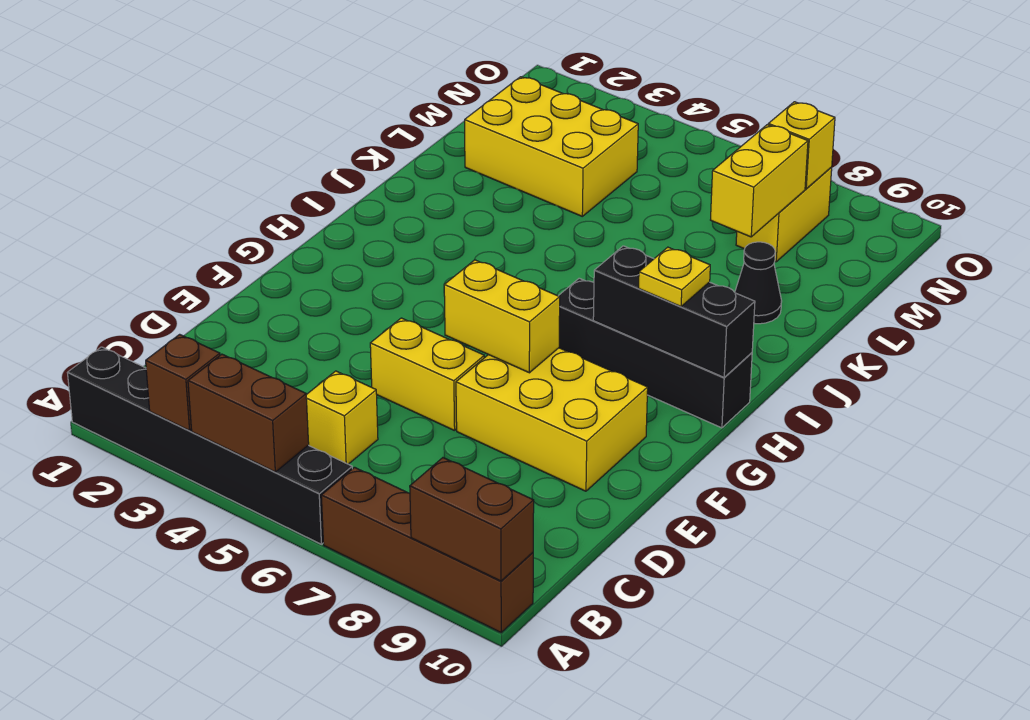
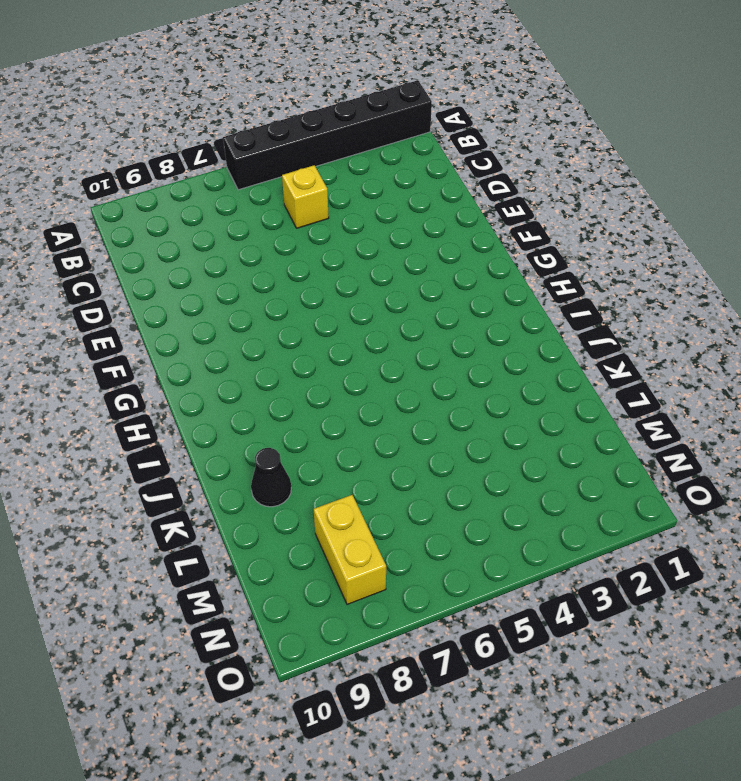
none -> brown brick A7:A10 level 1
none -> yellow brick E5:E6 level 1
none -> yellow brick E7:F9 level 1

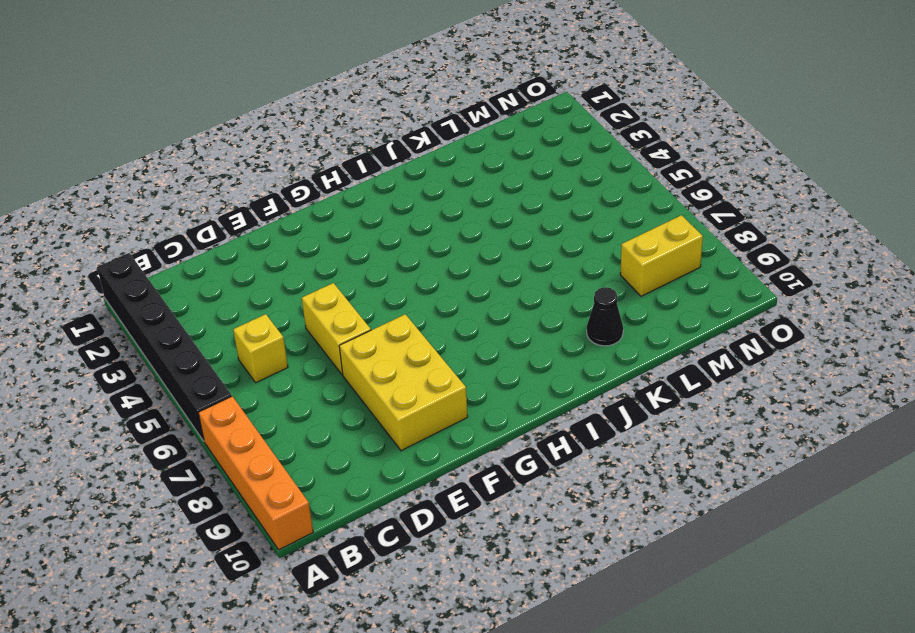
orange brick A7:A10 level 1 -> brown brick A7:A10 level 1
none -> black brick H7:H10 level 1
none -> yellow brick L2:M4 level 1
none -> brown brick A3 level 2

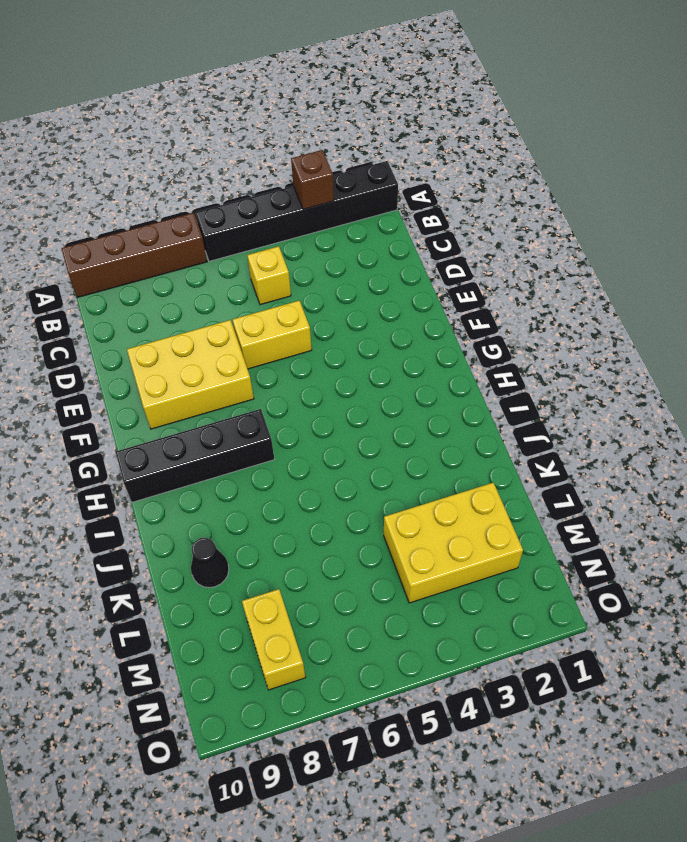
none -> brown brick A4:A5 level 2
none -> brown brick A9:A10 level 2
none -> yellow brick F6:F7 level 2

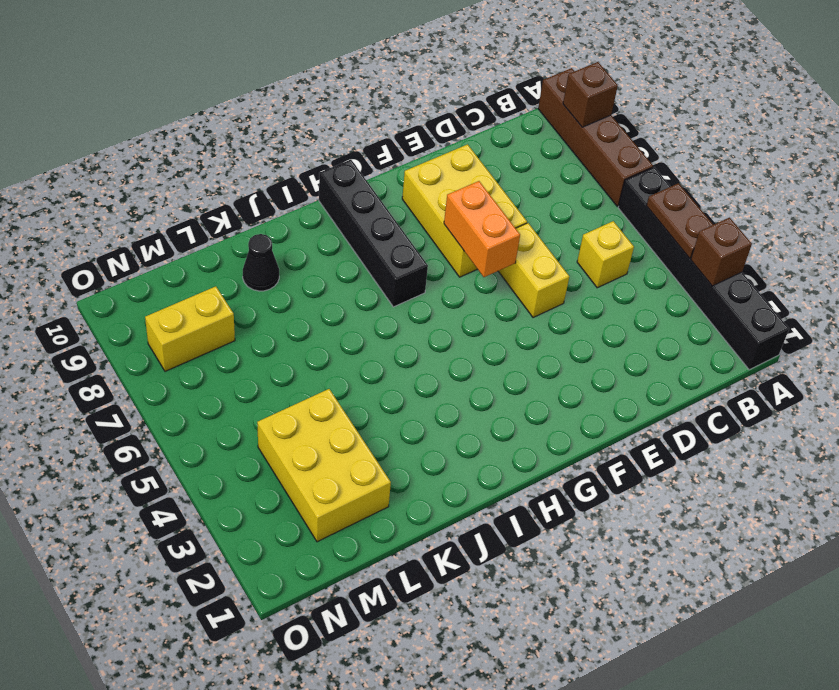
brown plate A4:A5 level 2 -> brown brick A4:A5 level 2
brown brick A9 level 2 -> brown brick A9:A10 level 2
orange brick F6:F7 level 2 -> yellow brick F6:F7 level 2
none -> black brick H8:H10 level 2
none -> yellow brick L8:M8 level 2
none -> yellow brick N8 level 2

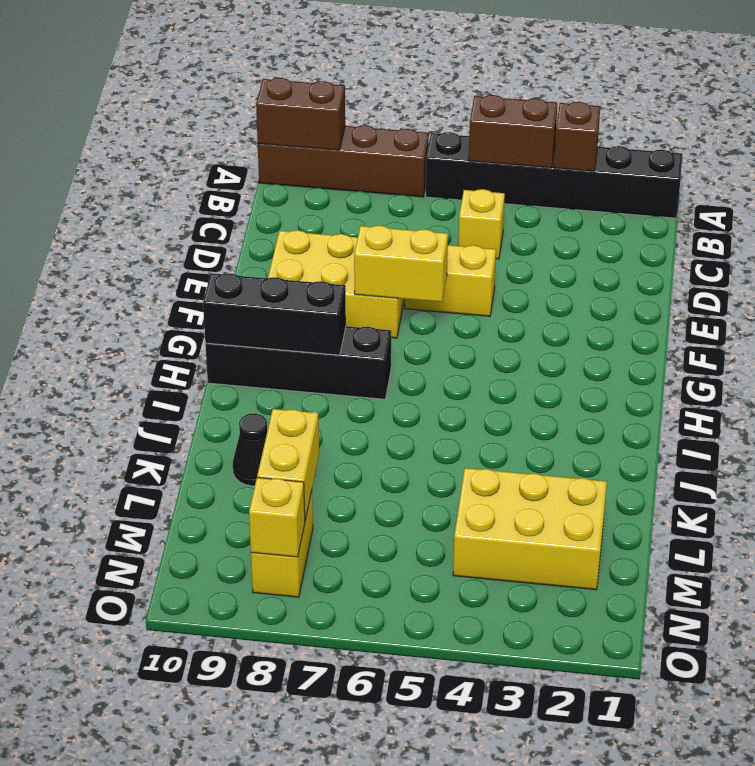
none -> yellow plate H9 level 3

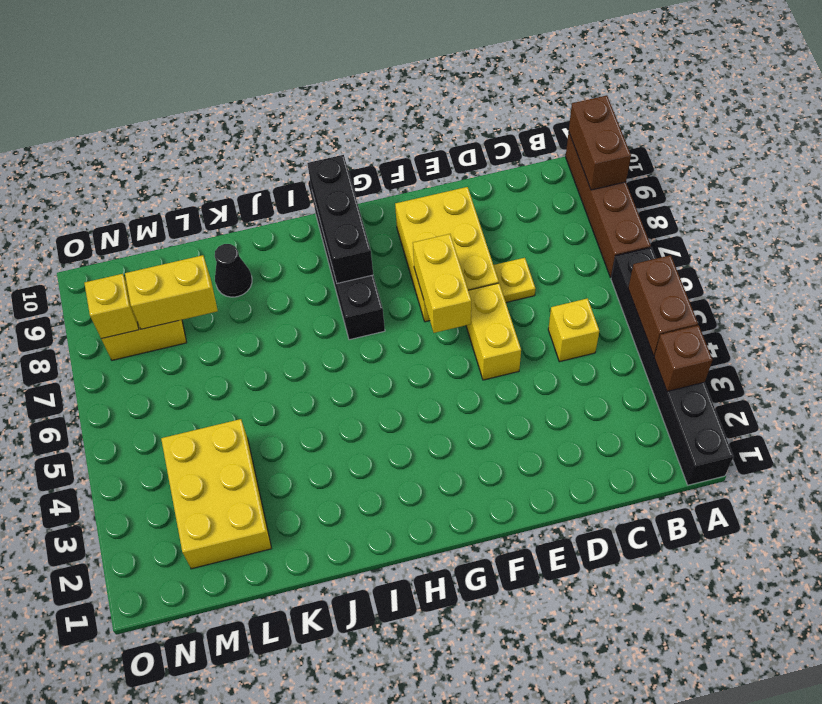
yellow plate D7 level 1 -> yellow plate H9 level 3

